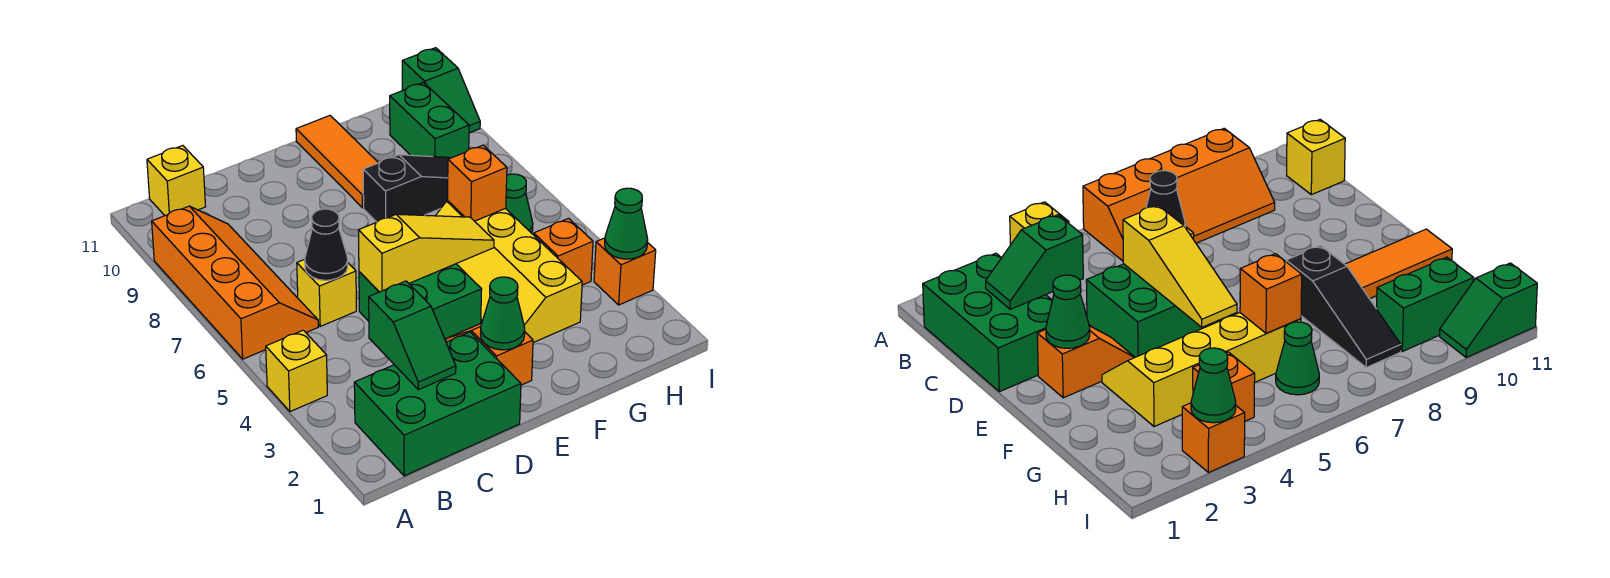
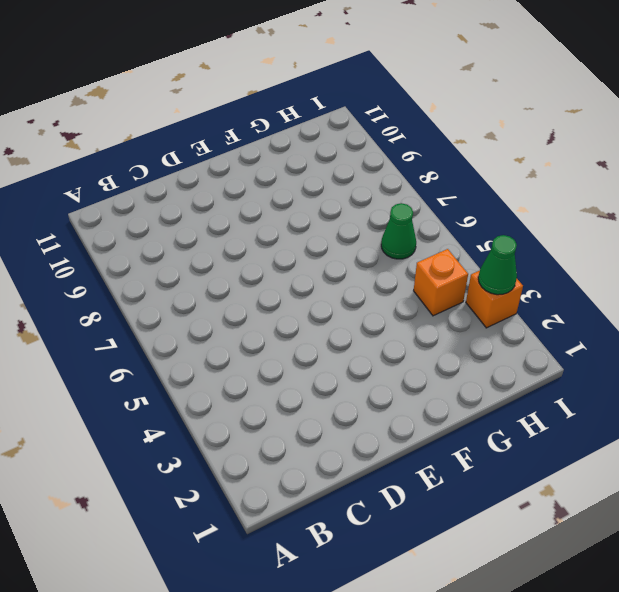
none -> yellow brick A4 level 1
none -> orange slope A6:B9 level 1 top A
none -> green brick B1:D2 level 1

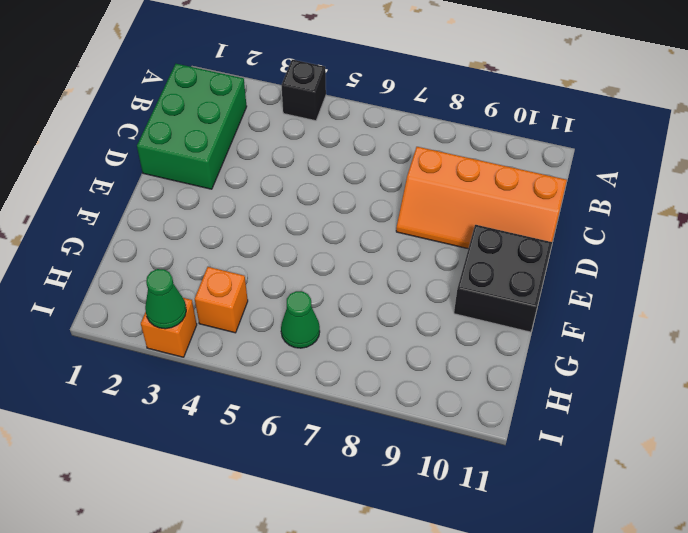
black brick A4 level 1 -> yellow brick A4 level 1
orange slope C8:D11 level 1 top C -> orange slope A6:B9 level 1 top A
black brick E10:F11 level 1 -> orange tile F9:F11 level 1
none -> yellow brick B11 level 1
none -> yellow brick C6 level 1
none -> green brick D4:E5 level 1

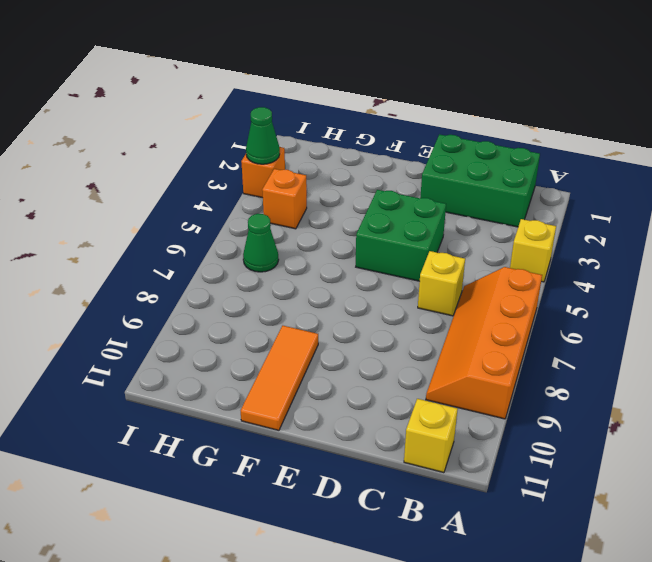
none -> orange slope E2:E3 level 1 top 2
none -> yellow slope F3:G6 level 1 top G
none -> black slope F8:H8 level 1 top F

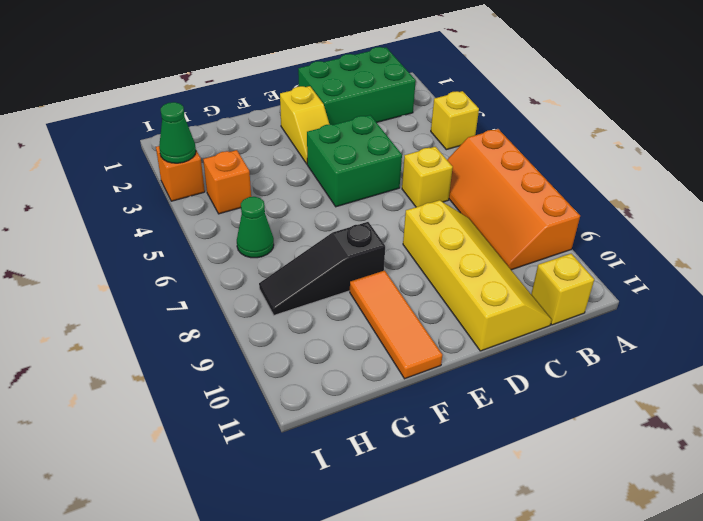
yellow slope C8:D11 level 1 top D -> yellow slope F3:G6 level 1 top G
yellow slope E2:E3 level 1 top 2 -> orange slope E2:E3 level 1 top 2
none -> green brick H9:H10 level 1
none -> green slope I10:I11 level 1 top 11
none -> green slope C2:C3 level 2 top 3

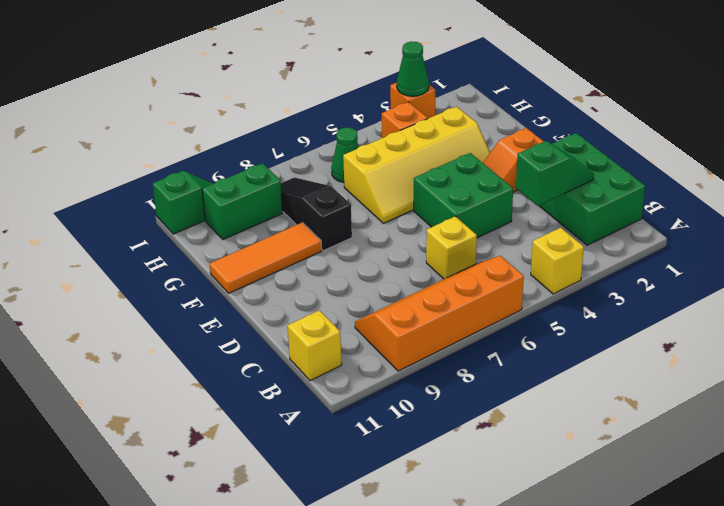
none -> black cone C6 level 2
none -> yellow slope D5:F5 level 2 top D
none -> green cone E2 level 2

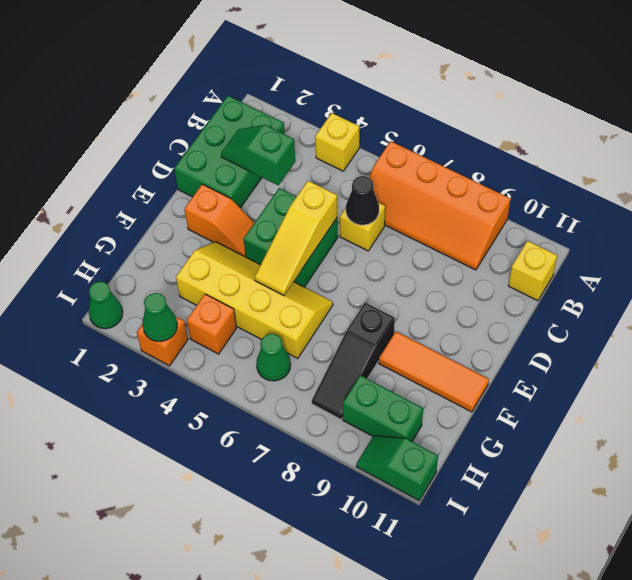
green cone I1 level 1 -> green cone E2 level 2
none -> orange brick G6 level 2

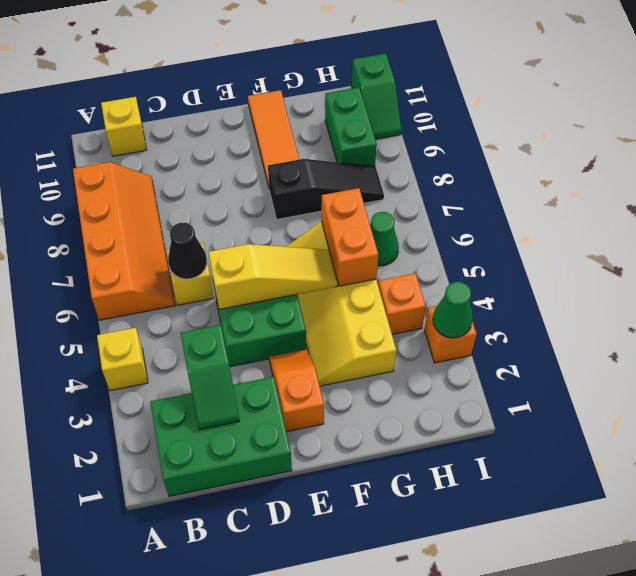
orange brick G5:G6 level 2 -> orange brick G6 level 2
none -> green cone E2 level 2

